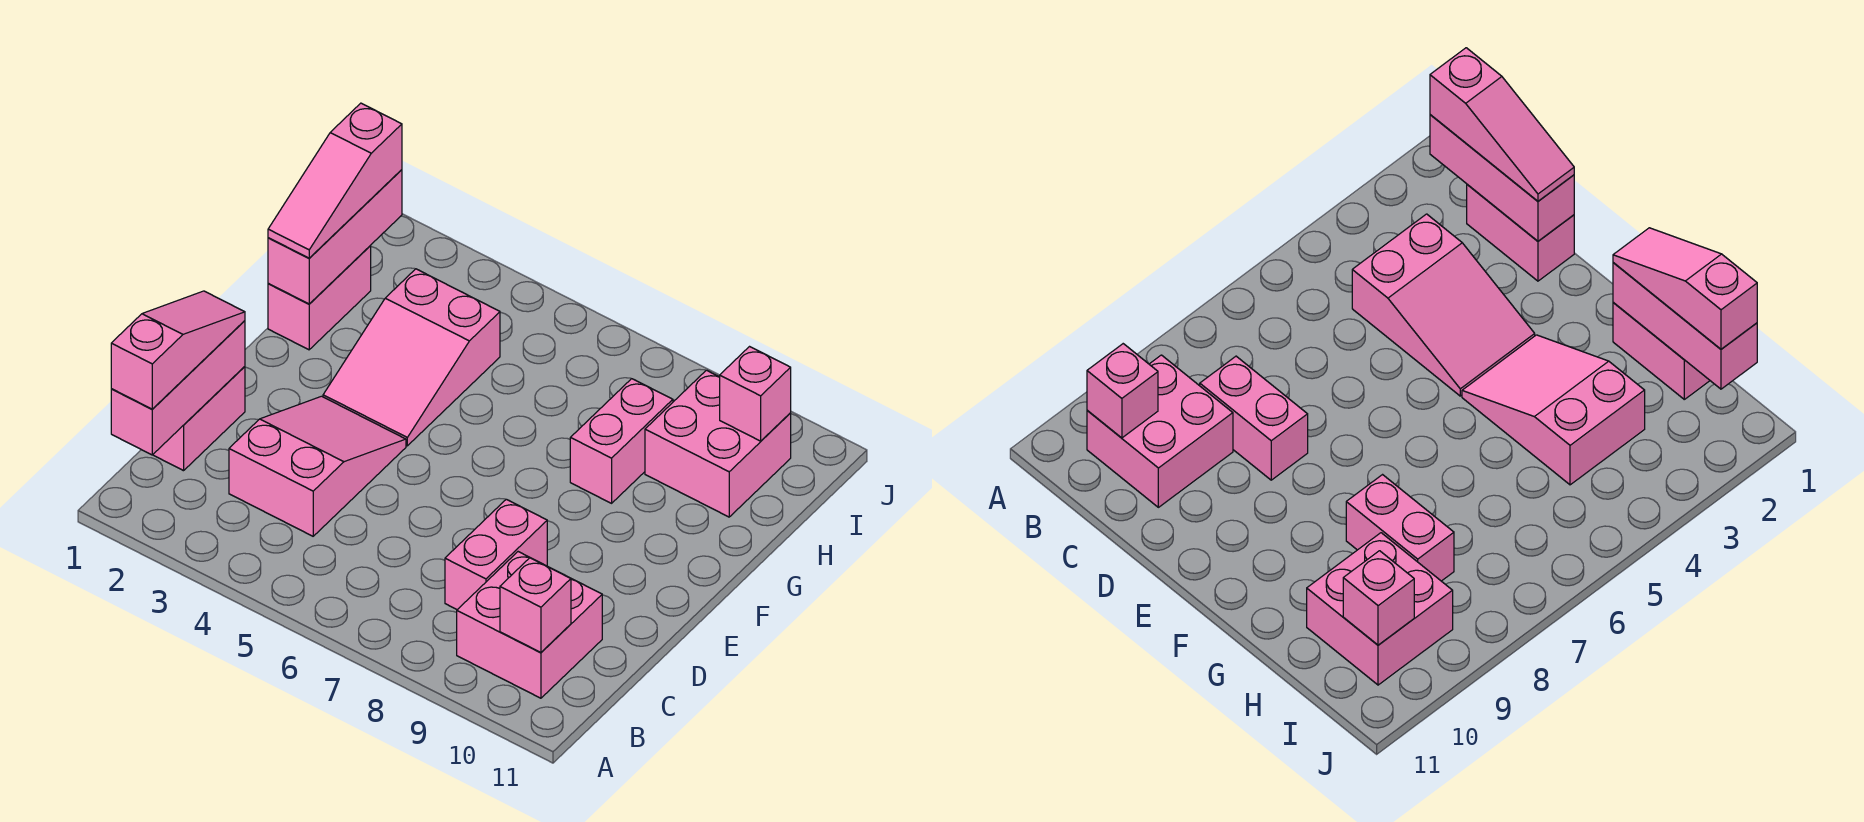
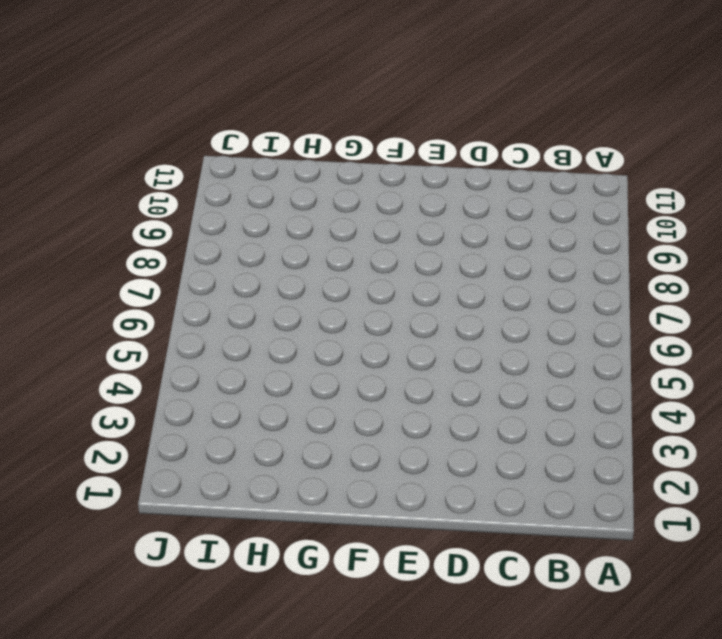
none -> pink brick B9:C10 level 1
none -> pink brick C1:D1 level 1
none -> pink slope C3:E4 level 1 top C

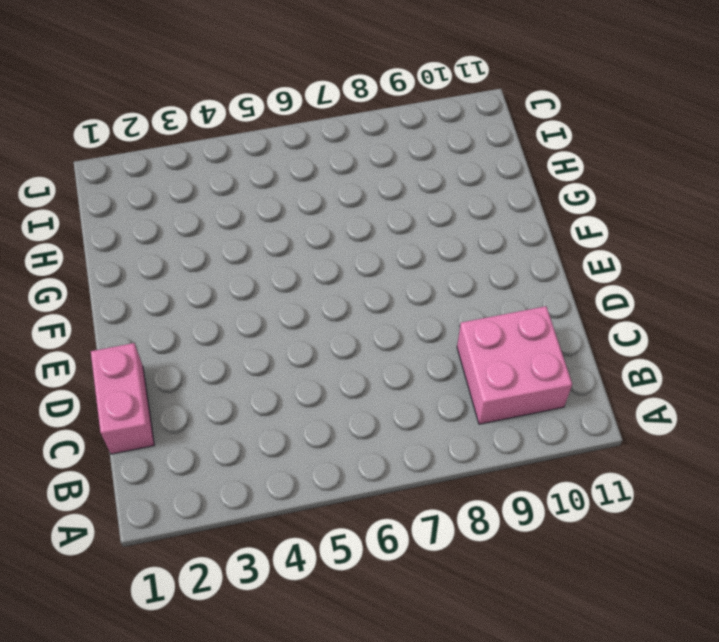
none -> pink slope C3:E4 level 1 top C
none -> pink brick C8:D8 level 1
none -> pink slope F3:H4 level 1 top H

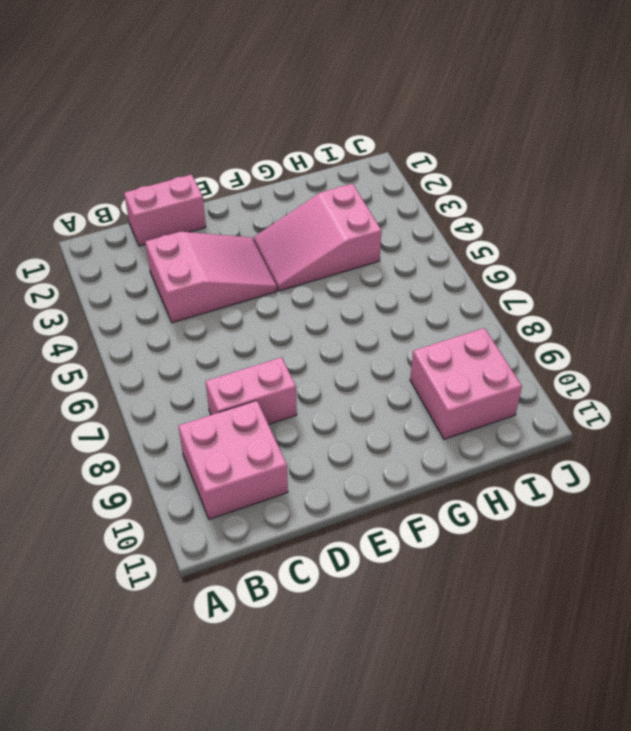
none -> pink brick G1:H1 level 1
none -> pink brick G8:H8 level 1
none -> pink brick B1:D1 level 2

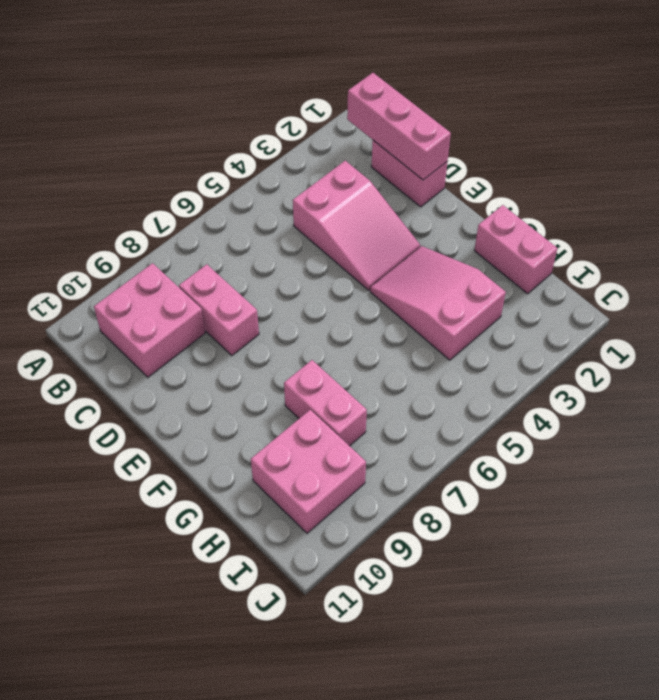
none -> pink brick B10 level 2
none -> pink brick G1:I1 level 2
none -> pink brick I10 level 2

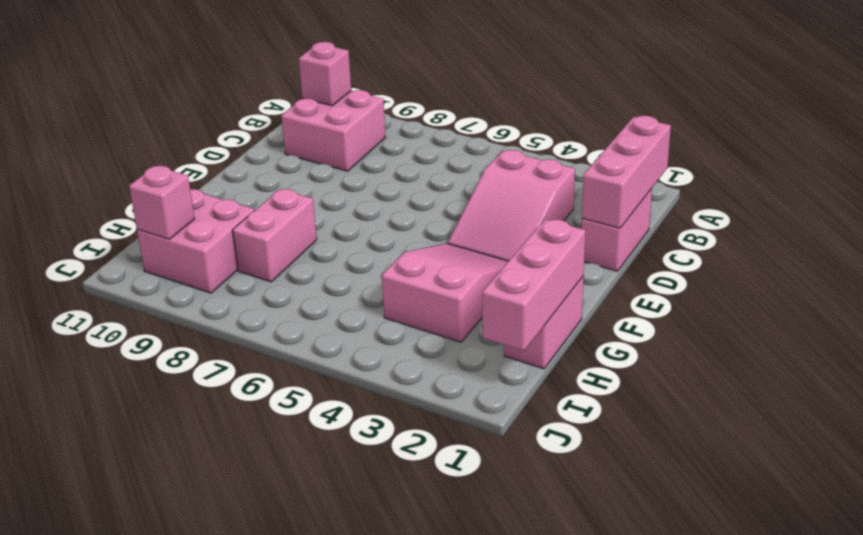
none -> pink brick C8:D8 level 1
none -> pink slope B1:D1 level 3 top B
none -> pink slope G1:I1 level 3 top I

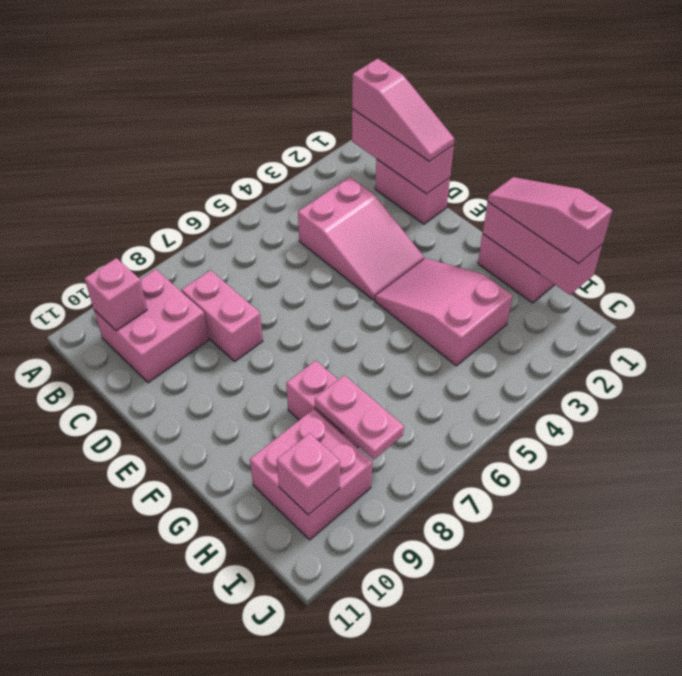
pink plate H8:I8 level 2 -> none

